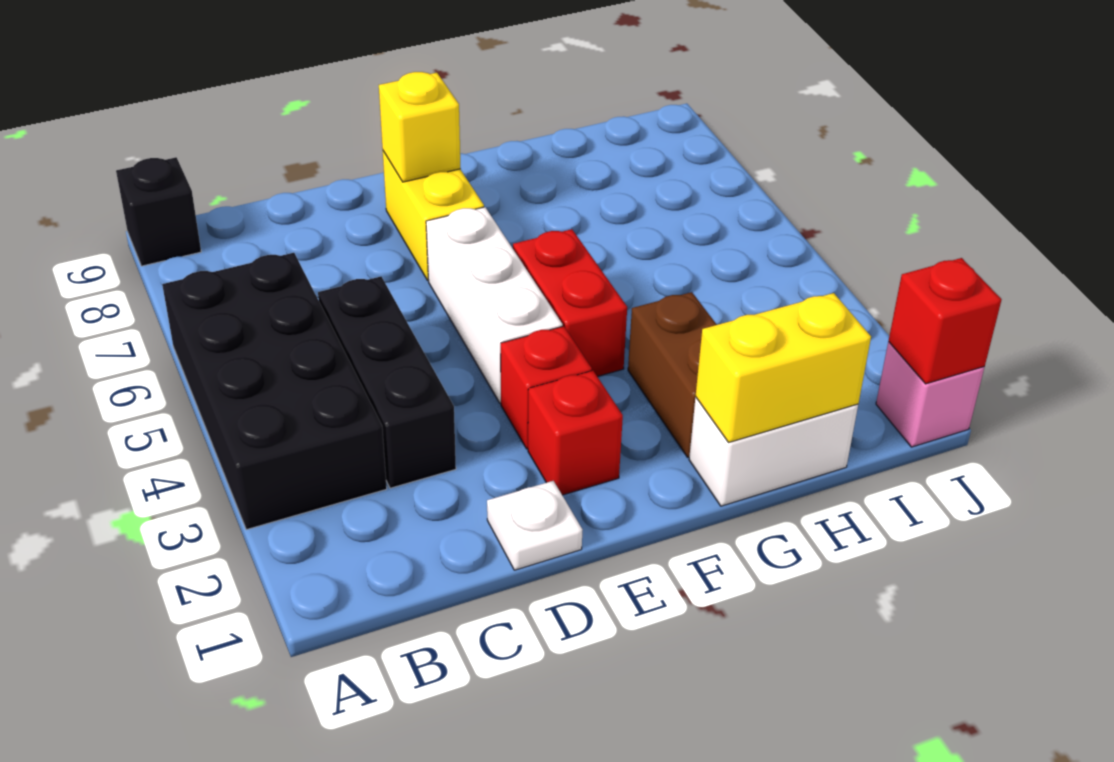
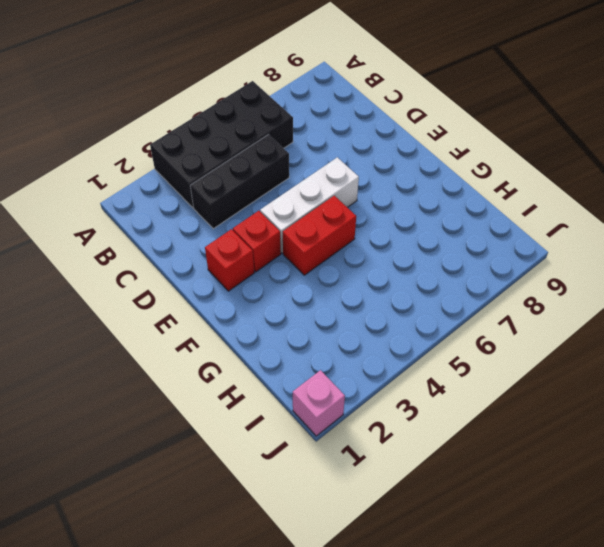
none -> black brick A9 level 1
none -> white plate D1 level 1
none -> yellow brick E7:E8 level 1

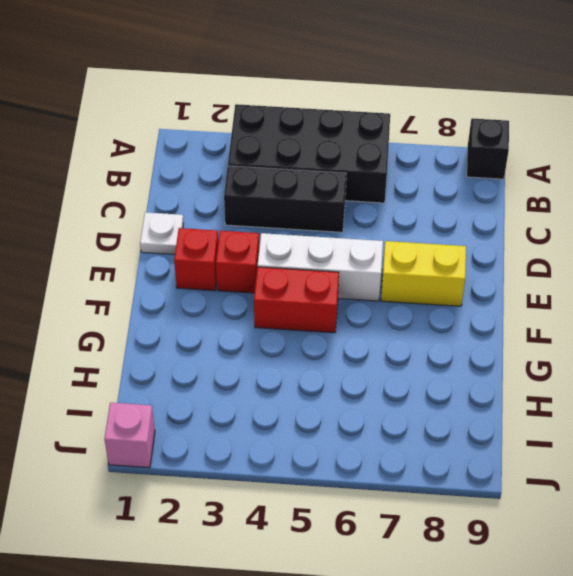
none -> white brick G1:H1 level 1
none -> brown brick G2:G3 level 1
none -> yellow brick E8 level 2

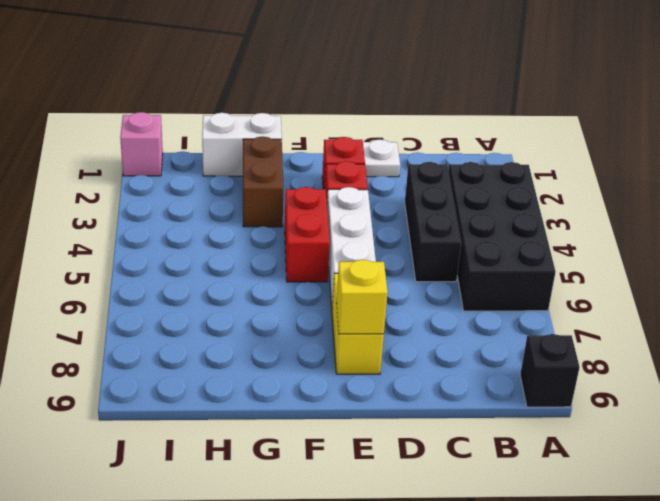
none -> yellow brick G1:H1 level 2
none -> red brick J1 level 2

